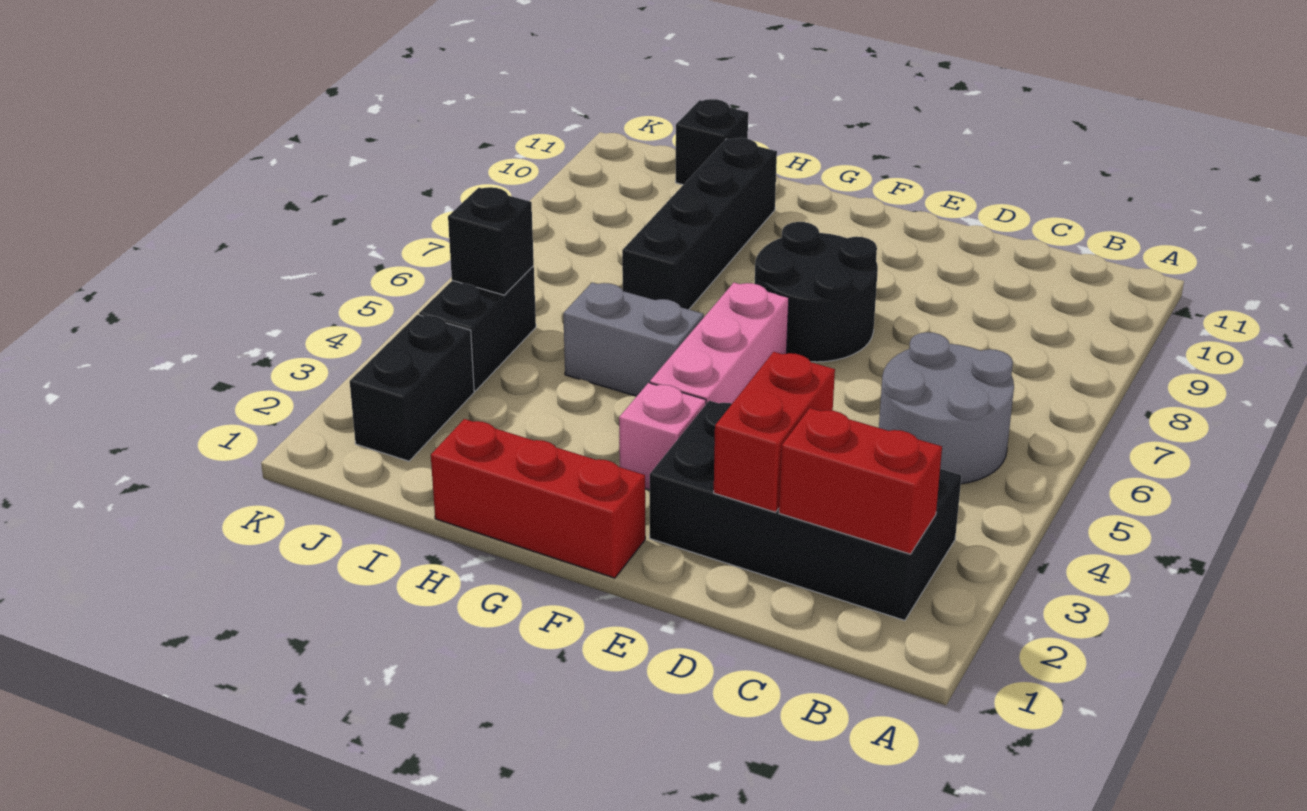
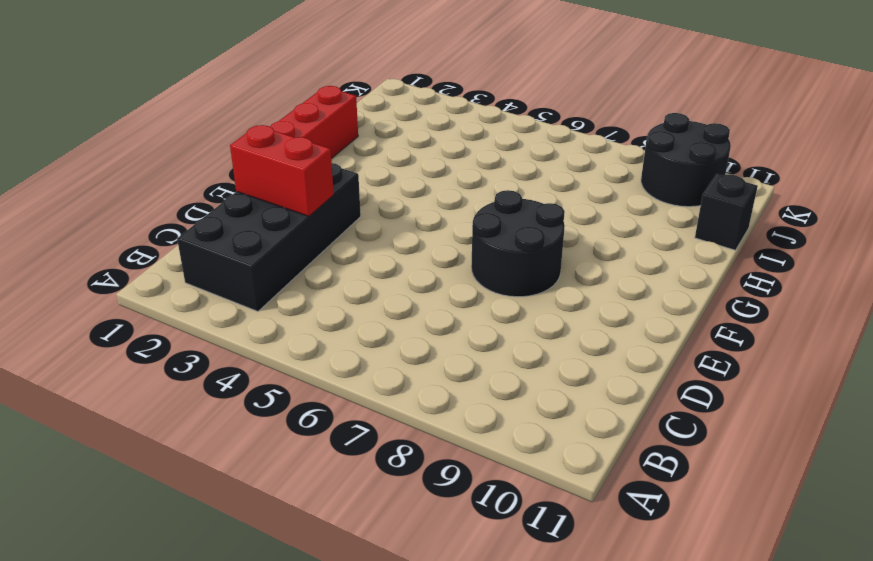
black round brick J9:K10 level 1 -> none
none -> grey round brick B5:C6 level 1
none -> pink brick F3 level 1
none -> pink brick F4:F6 level 1

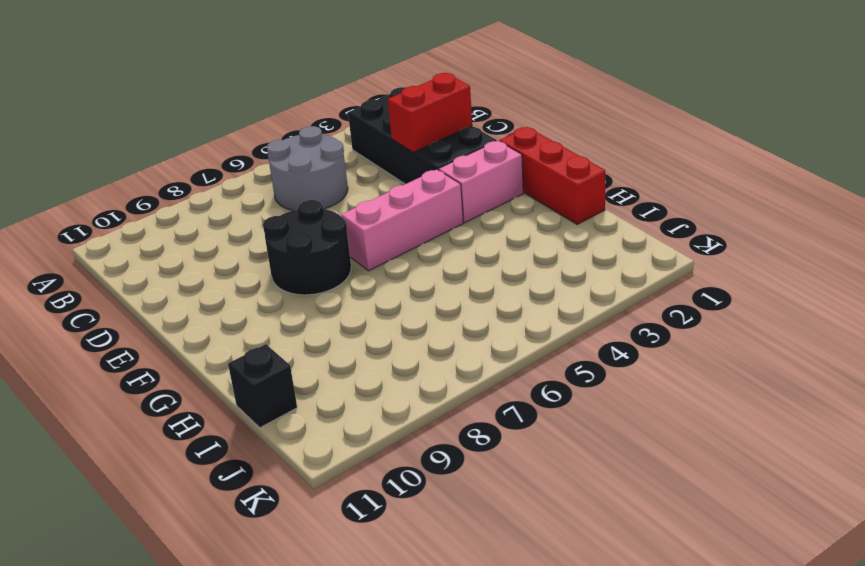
pink brick F2:F3 level 1 -> pink brick F3 level 1
none -> grey brick G5:H5 level 1
none -> black brick H7:H10 level 1
none -> black brick J2:J3 level 1

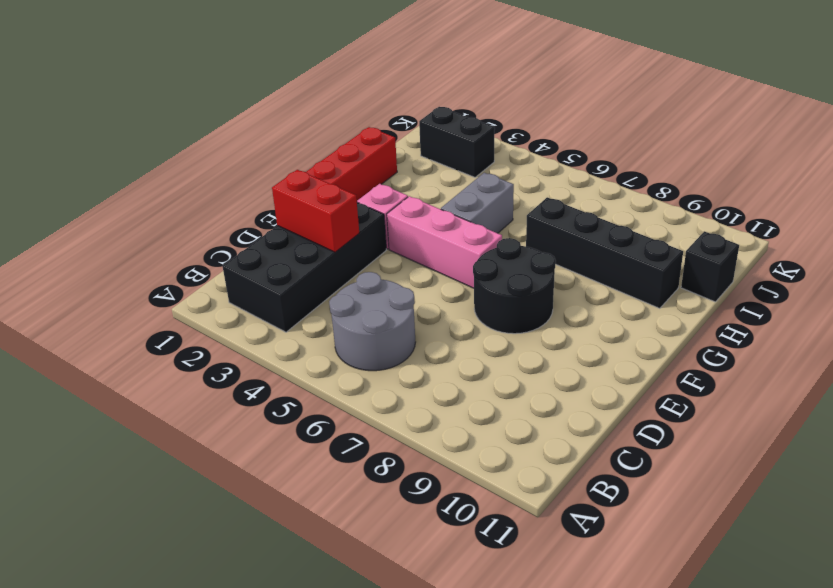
none -> black brick J4:J5 level 1
none -> red brick B2:C2 level 2
none -> black brick J5 level 2

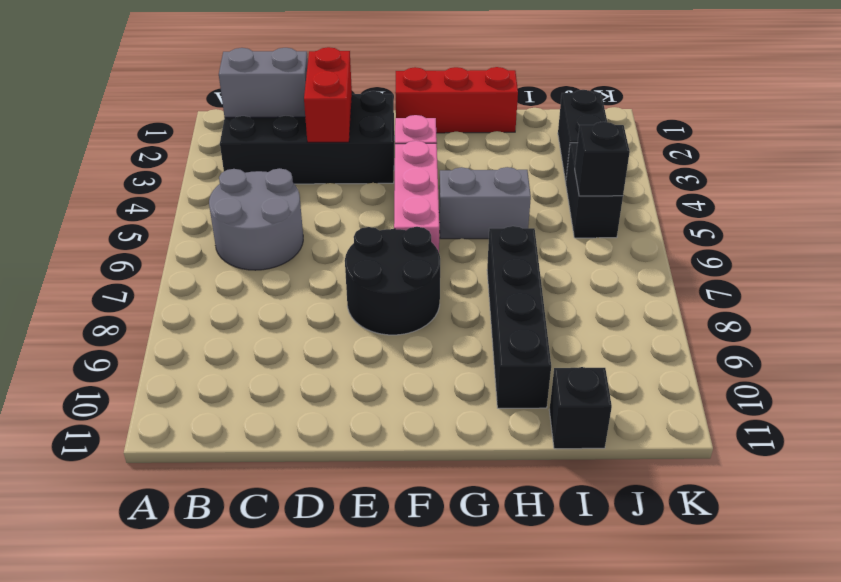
grey brick B2:C2 level 2 -> red brick B2:C2 level 2

